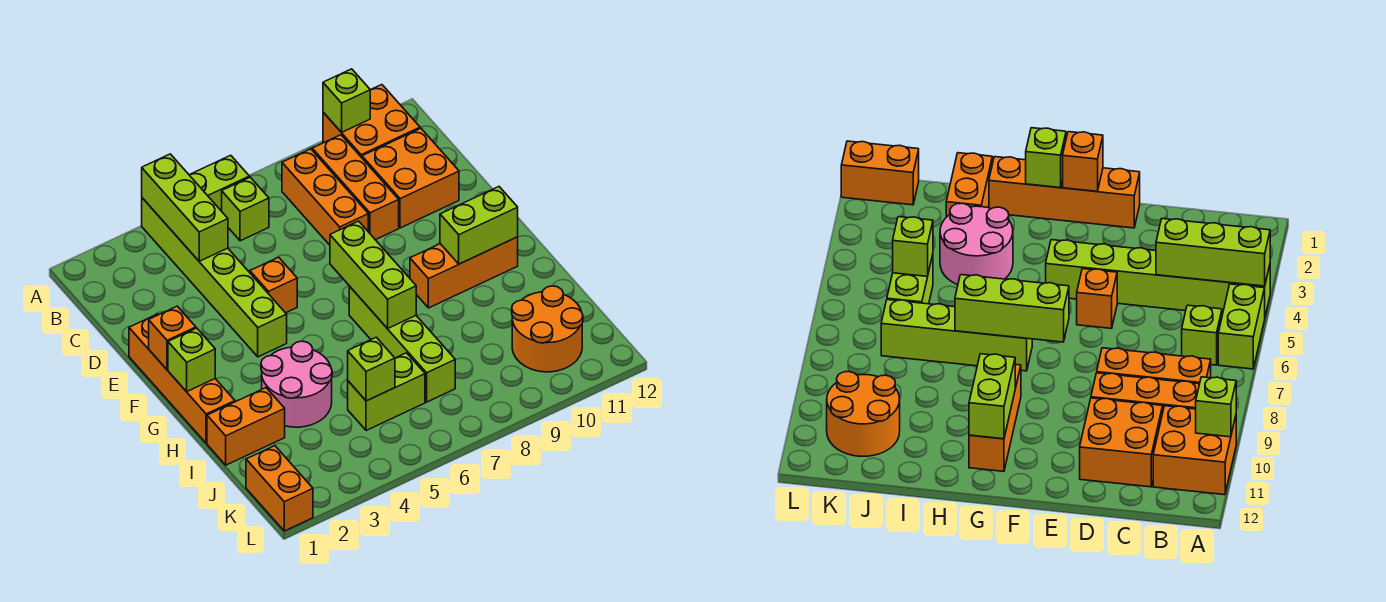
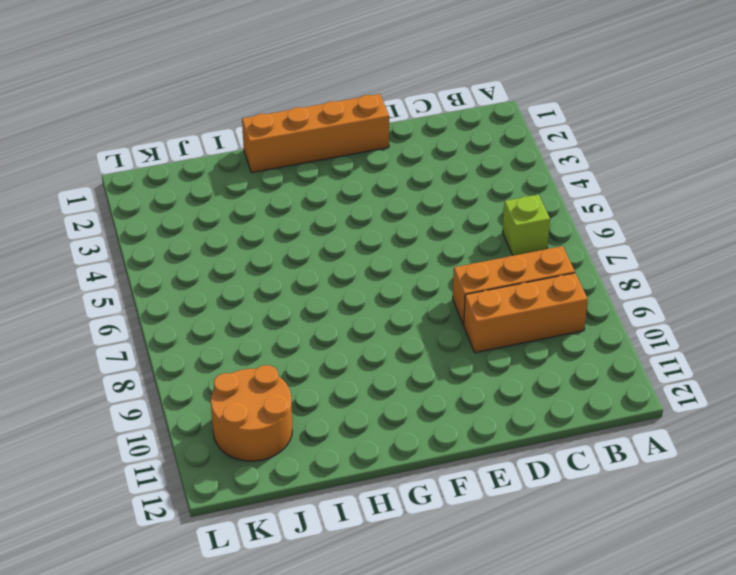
none -> lime brick A4:F4 level 1
none -> lime brick A5:A6 level 1
none -> orange brick A10:B11 level 1

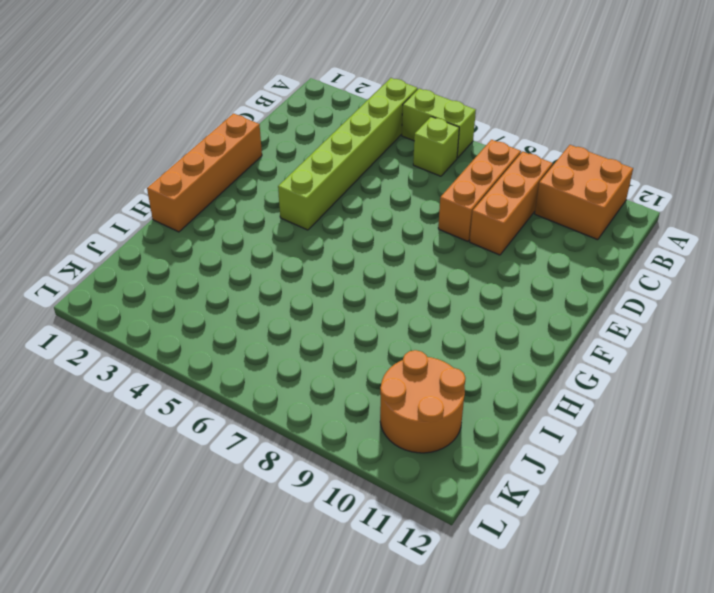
none -> orange brick C10:D11 level 1
none -> orange brick E5 level 1
none -> lime brick G7:J7 level 1

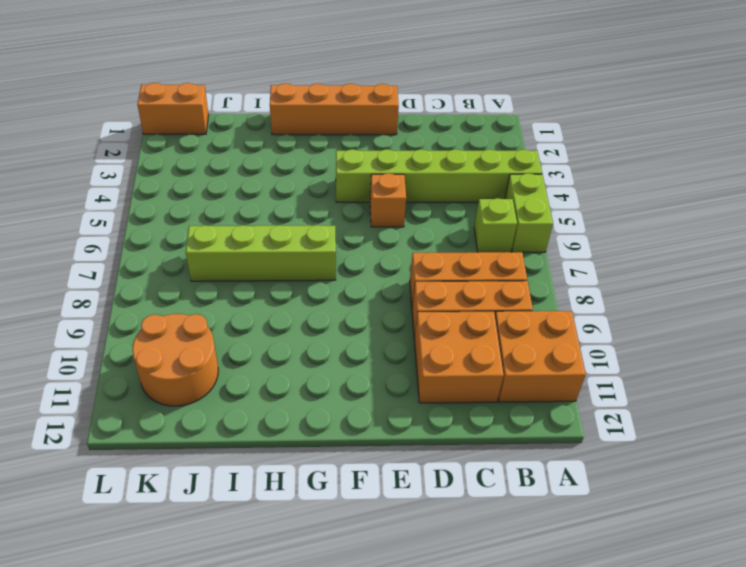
none -> orange brick G9:G11 level 1
none -> pink round brick H3:I4 level 1
none -> orange brick I1:I2 level 1

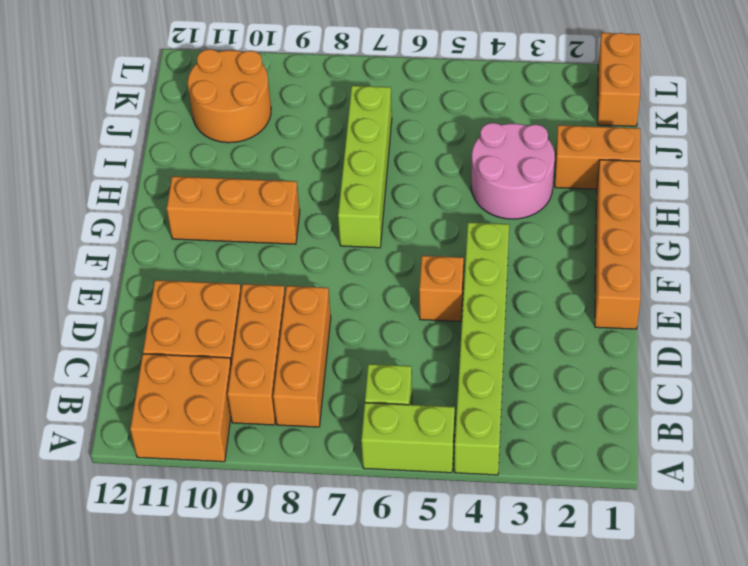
none -> lime brick J5:J6 level 1
none -> lime brick A4:C4 level 2
none -> lime brick A10 level 2

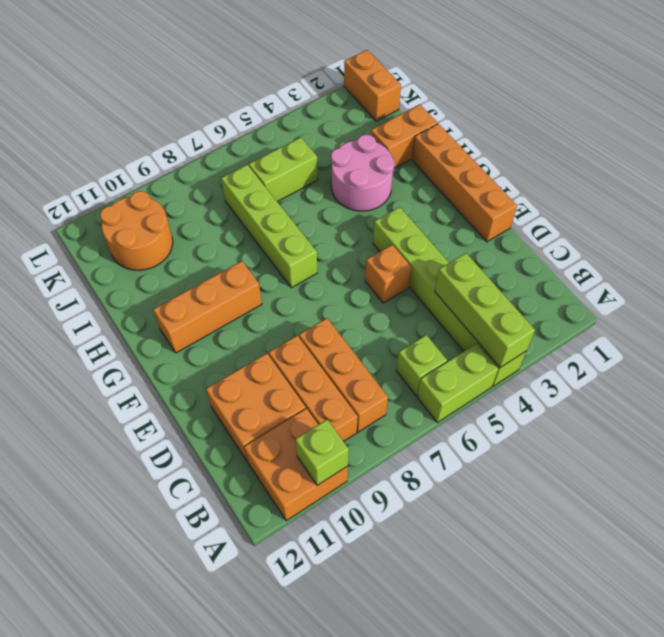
none -> orange brick F1 level 2
none -> lime brick F7:H7 level 2
none -> lime brick G1 level 2

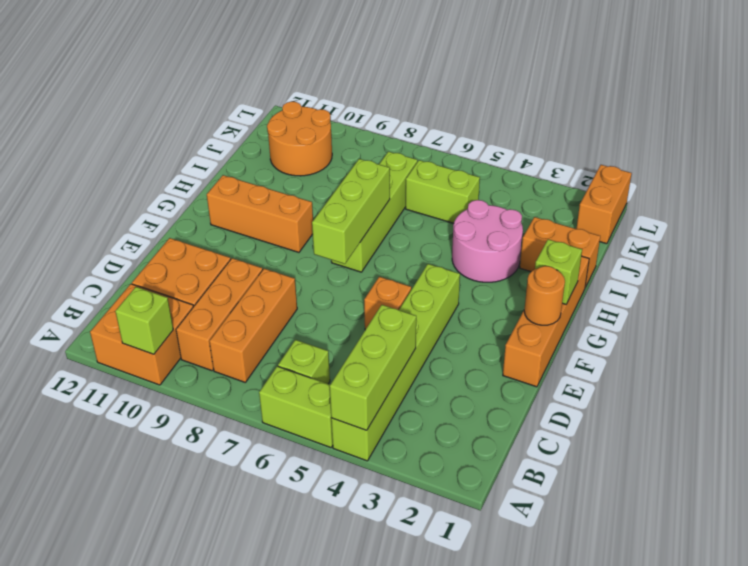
orange round brick F1 level 2 -> orange brick F1 level 2
none -> lime brick G10:G11 level 2
none -> lime brick J5 level 2

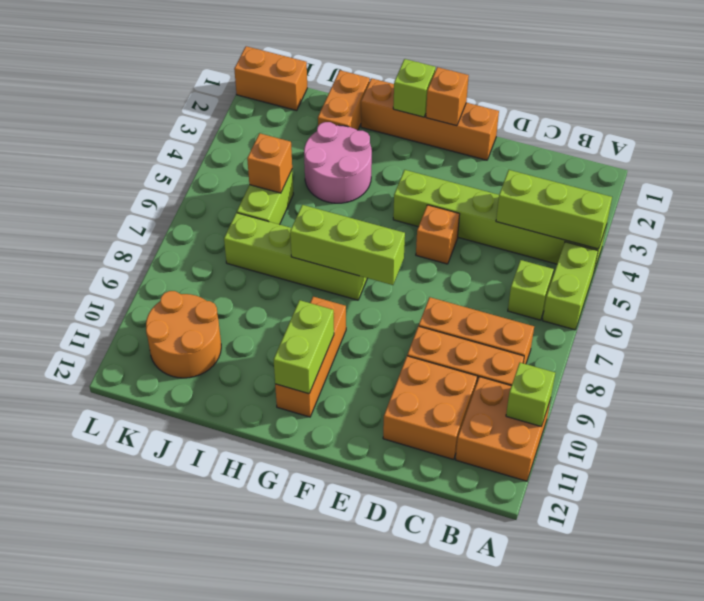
orange brick J5 level 2 -> lime brick J5 level 2

